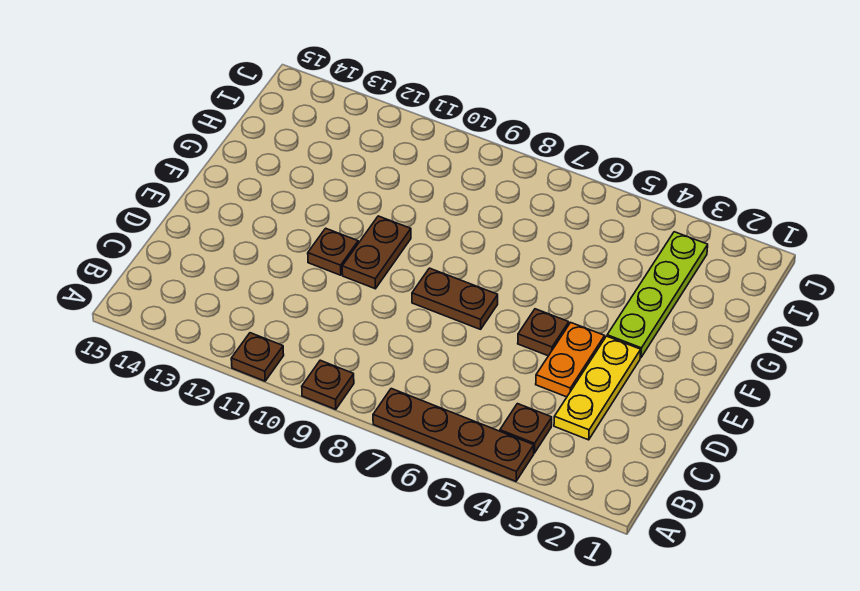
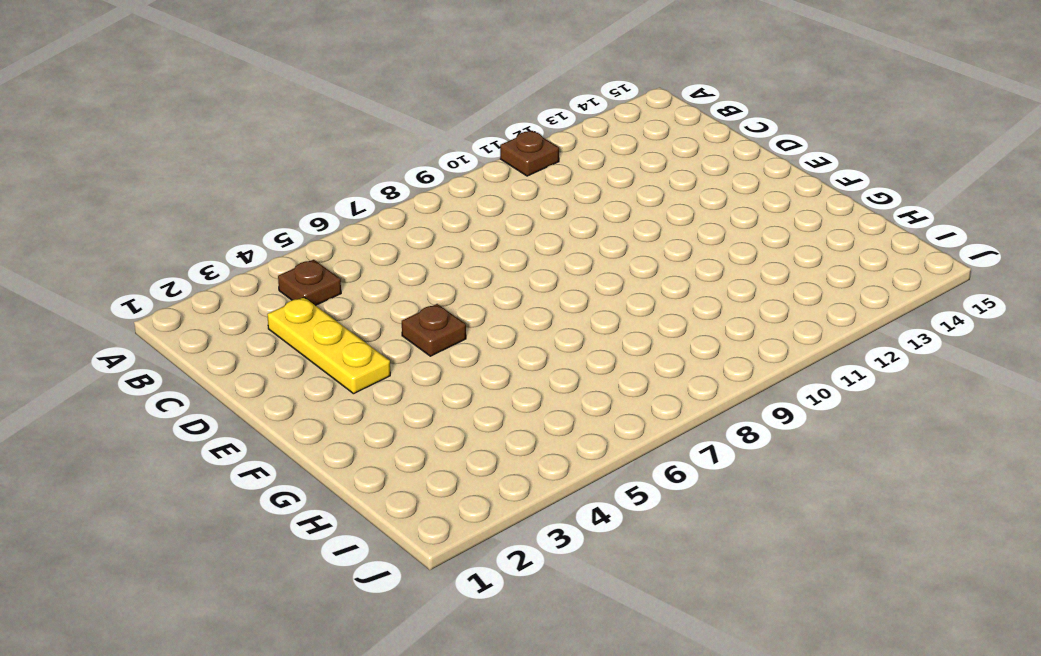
none -> brown plate A4:A7 level 1
none -> brown plate A9 level 1

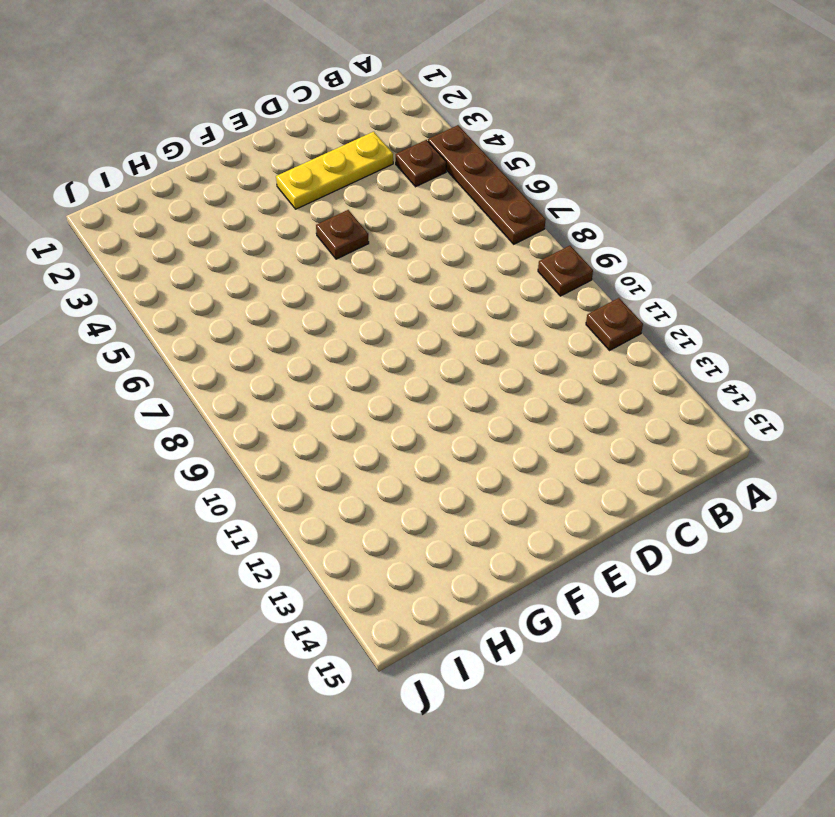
none -> orange plate D4:E4 level 1
none -> brown plate E7:E8 level 1

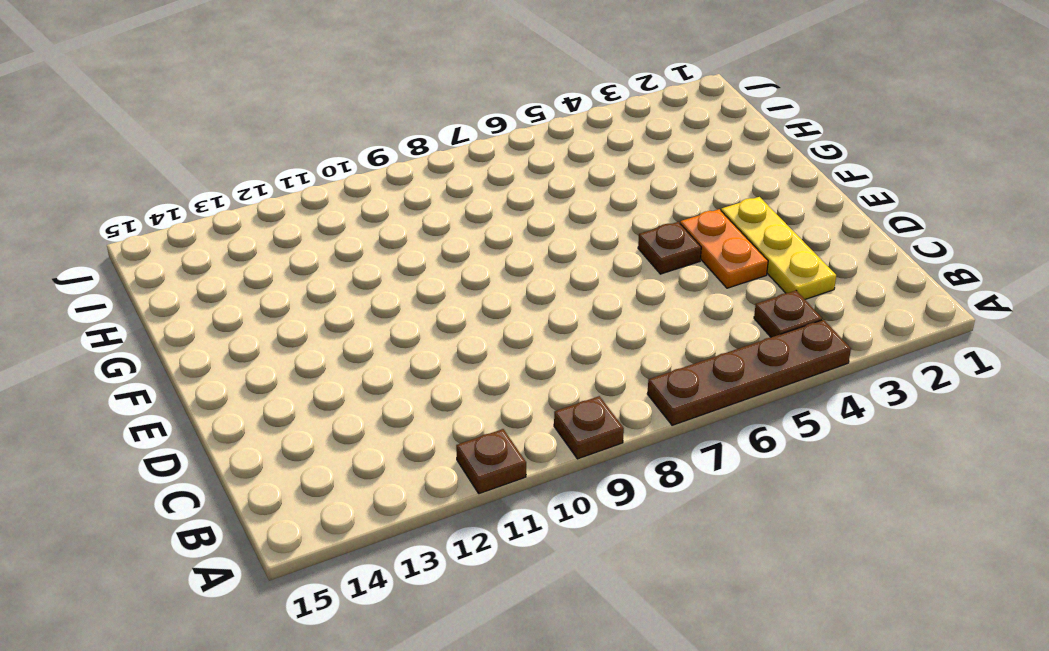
none -> brown plate E7:E8 level 1
none -> brown plate E10:F10 level 1

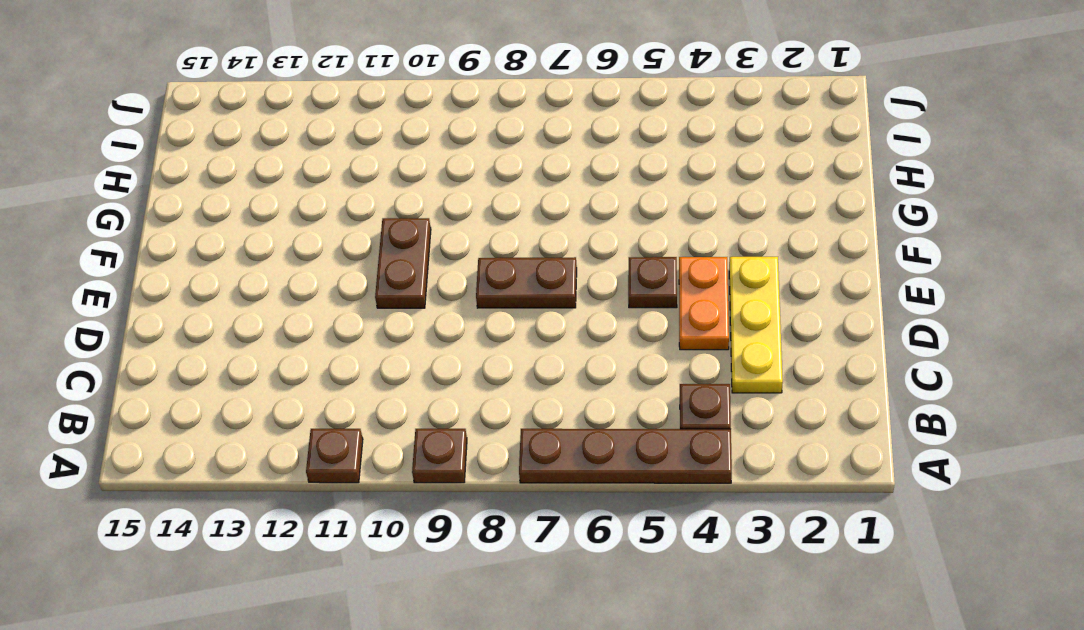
none -> brown plate E11 level 1
none -> lime plate F3:I3 level 1

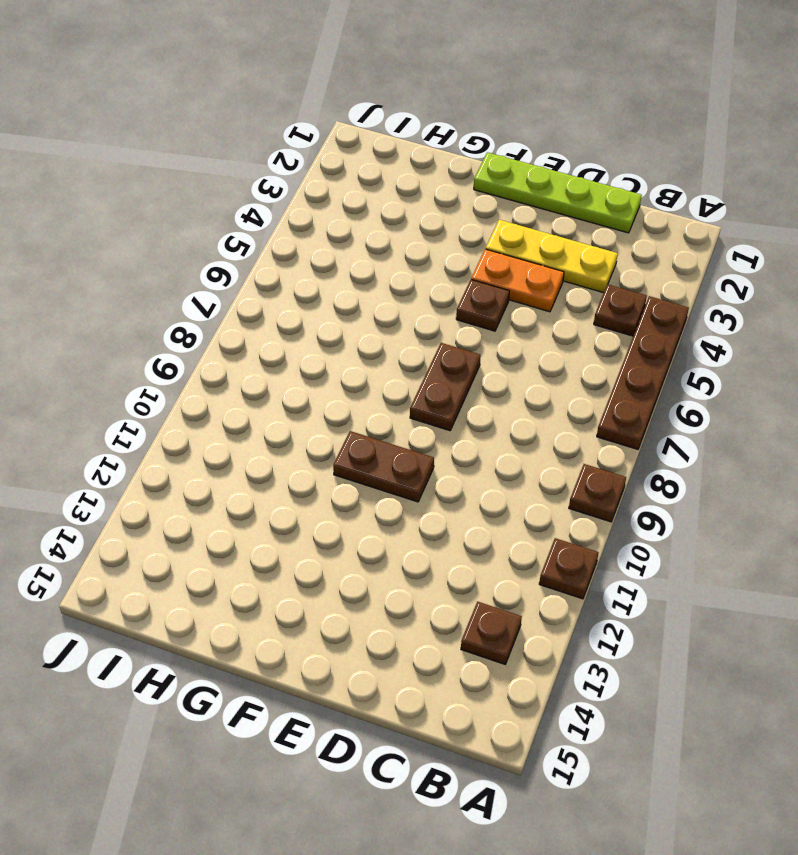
brown plate B13 level 1 -> brown plate E11 level 1
lime plate C1:F1 level 1 -> lime plate F3:I3 level 1

